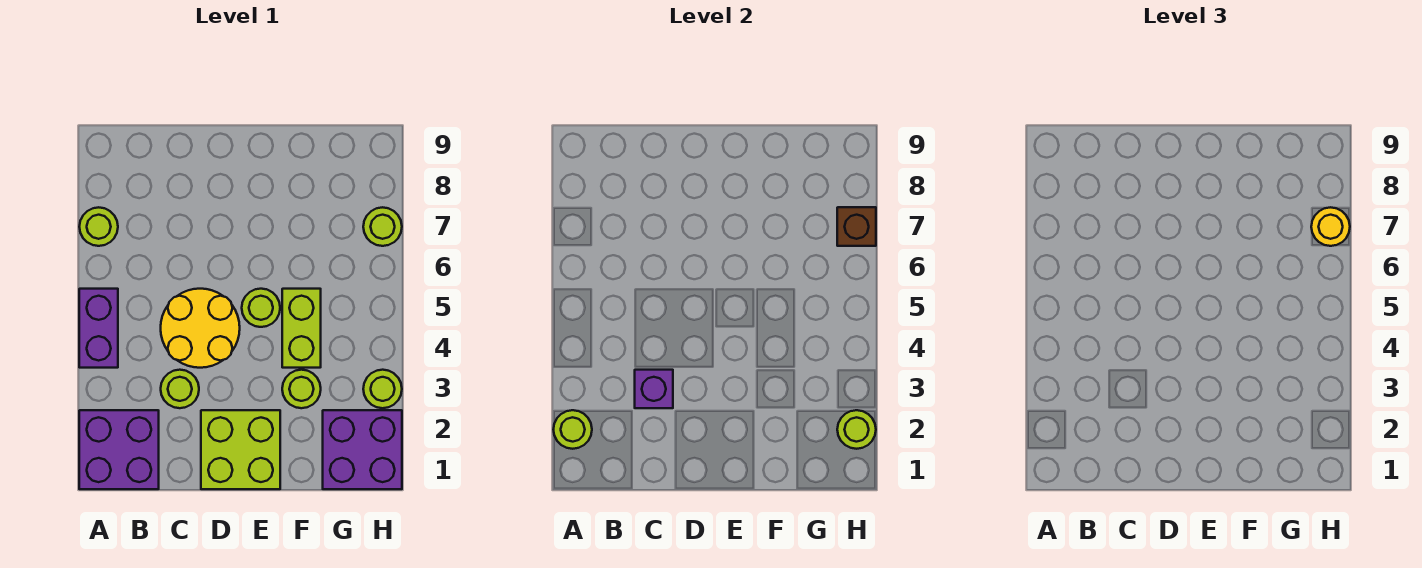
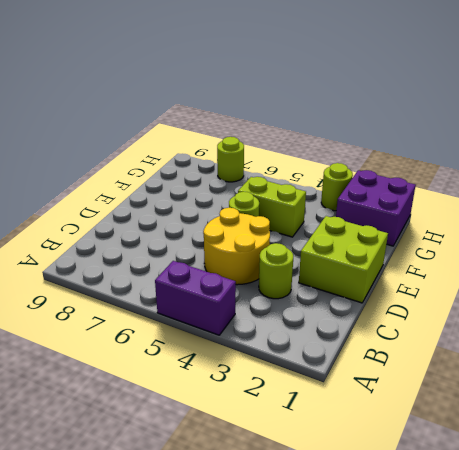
none -> purple brick A1:B2 level 1
none -> lime round brick A7 level 1
none -> lime round brick F3 level 1

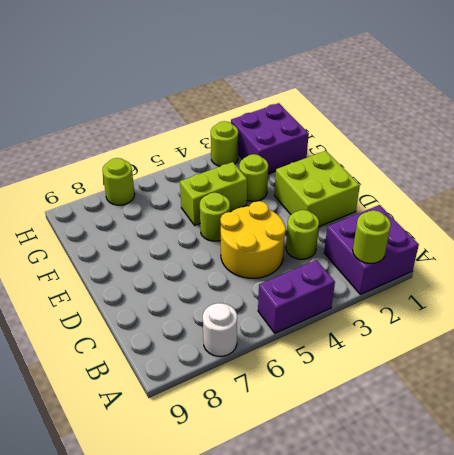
white round brick A7 level 1 -> lime round brick A7 level 1
none -> purple brick C3 level 2
none -> lime round brick H2 level 2
none -> brown brick H7 level 2

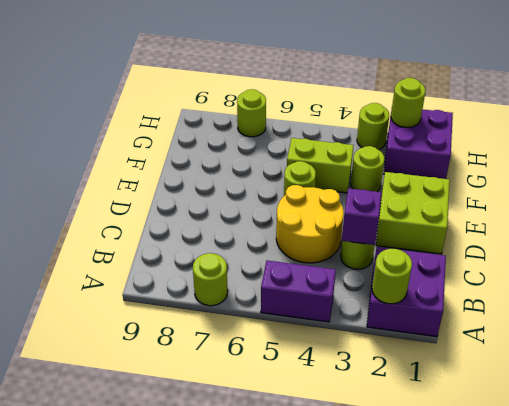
none -> brown brick H7 level 2
none -> yellow round brick H7 level 3

